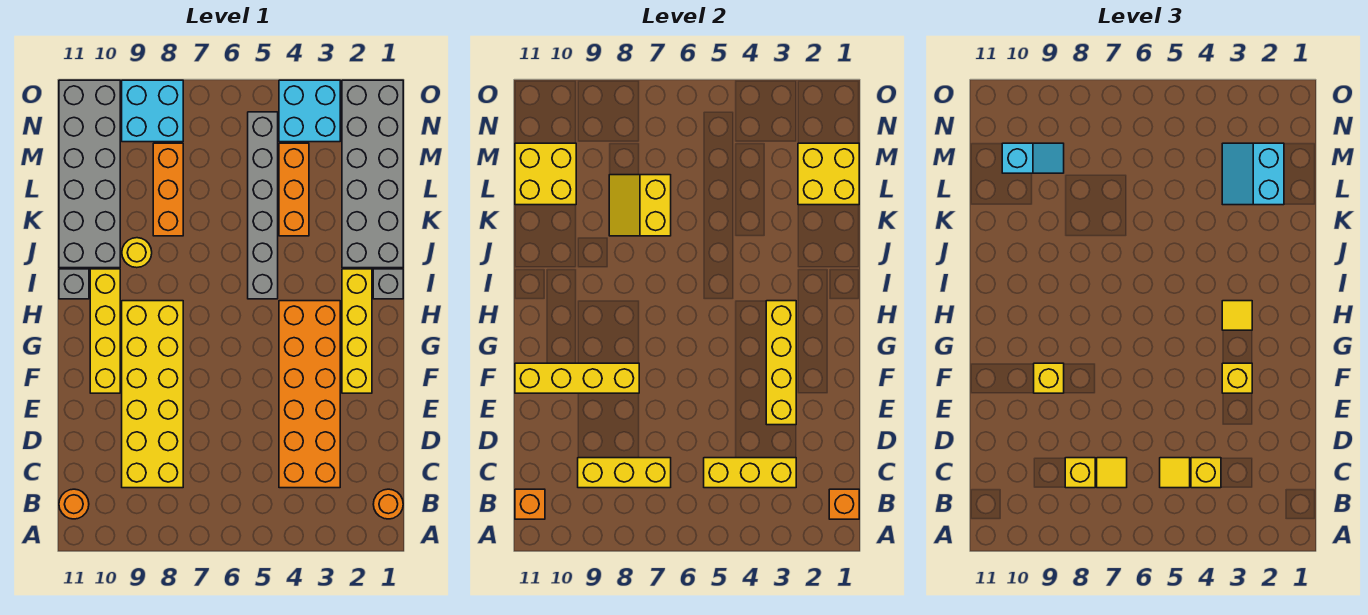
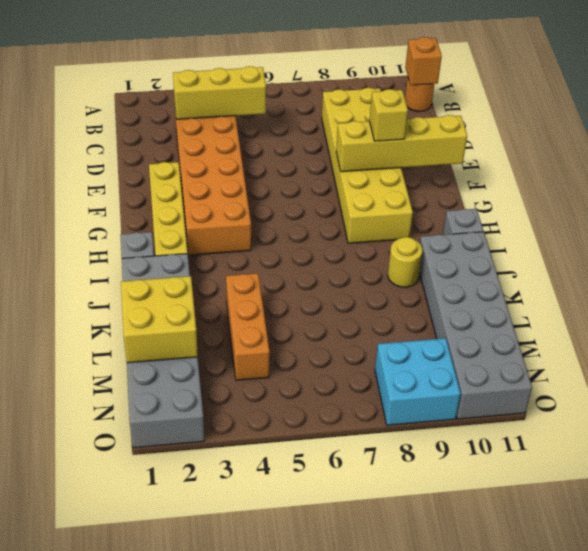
none -> orange round brick B1 level 1
none -> yellow brick F10:I10 level 1
none -> grey brick I5:N5 level 1
none -> orange brick K8:M8 level 1

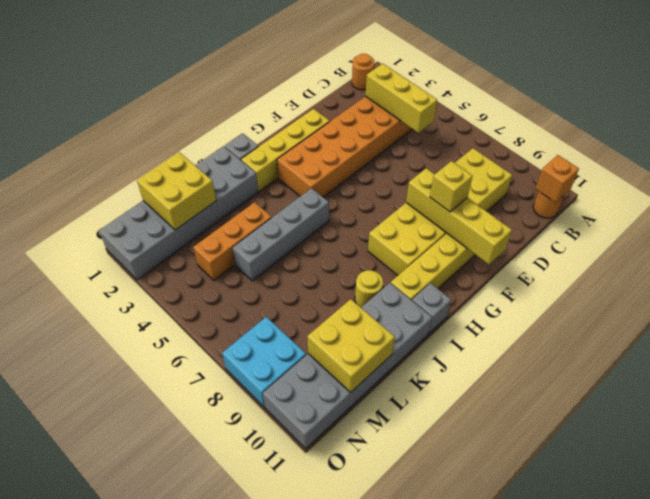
grey brick I5:L5 level 1 -> grey brick I5:N5 level 1
none -> orange brick K8:M8 level 1
none -> cyan brick N3:O4 level 1
none -> orange brick B1 level 2
none -> yellow brick C7:C9 level 2

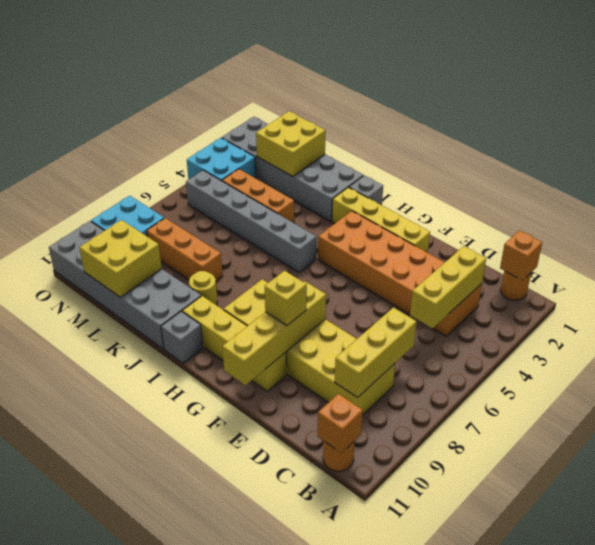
none -> yellow brick E3:H3 level 2
none -> yellow slope K7:L8 level 2 top 7
none -> yellow brick C4 level 3
none -> yellow tile C5 level 3

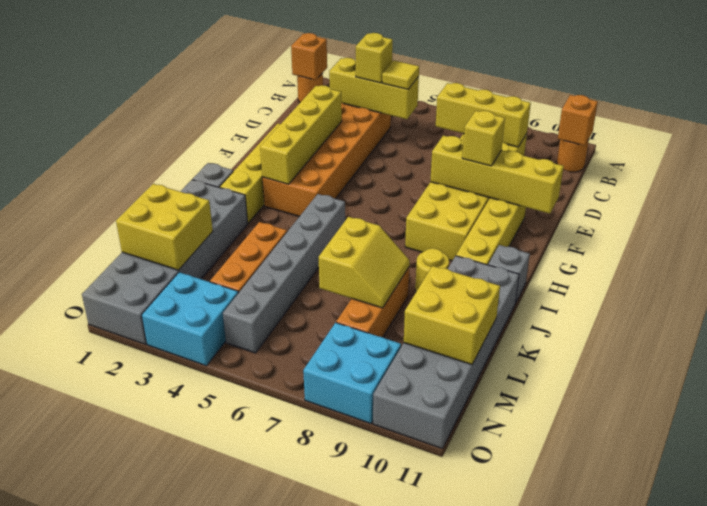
none -> yellow tile C7 level 3
none -> yellow brick C8 level 3
none -> yellow brick F3 level 3
none -> yellow tile H3 level 3

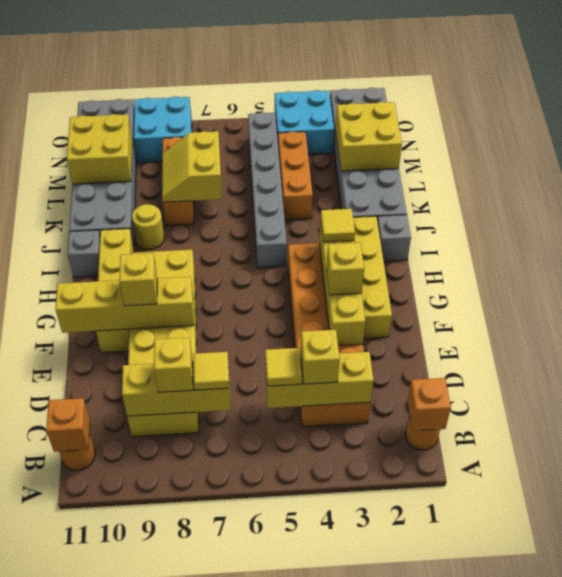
none -> cyan slope L2:M3 level 3 top 2
none -> cyan slope M9:M10 level 3 top 10

